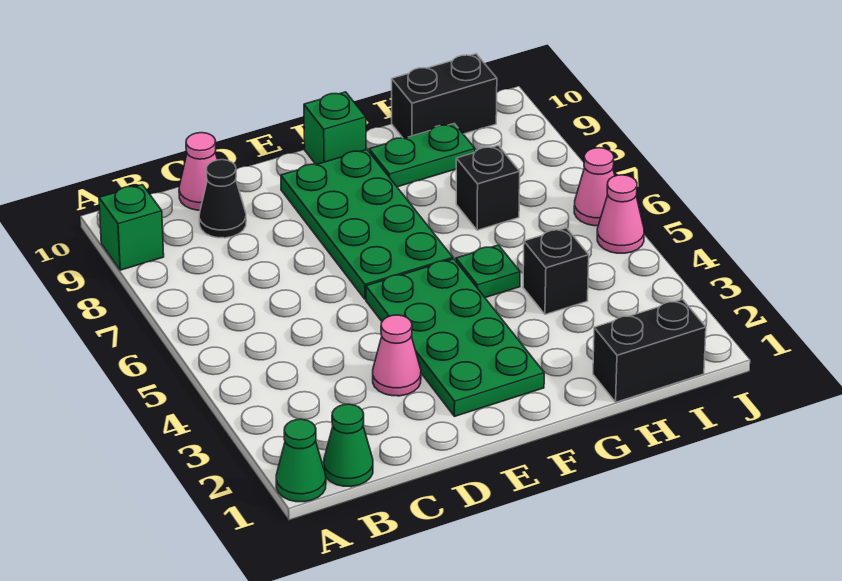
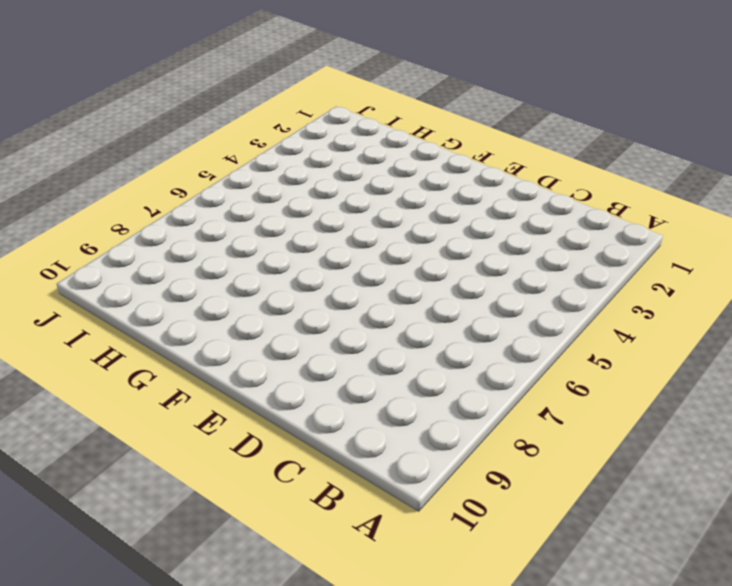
none -> green cone A1 level 1
none -> green brick A9 level 1
none -> green cone B1 level 1

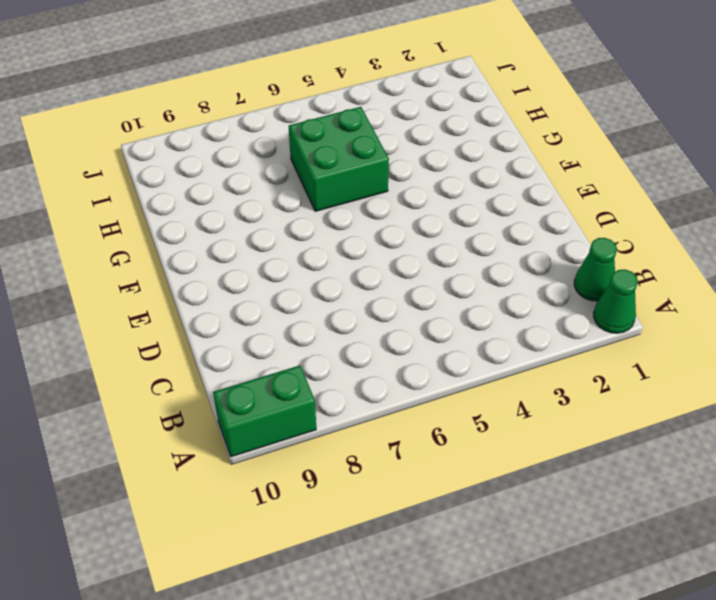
green brick A9:A10 level 1 -> green brick A9 level 1
green brick G5:H6 level 1 -> green plate G5 level 1
none -> black cone C9 level 1
none -> pink cone C10 level 1
none -> pink cone D3 level 1

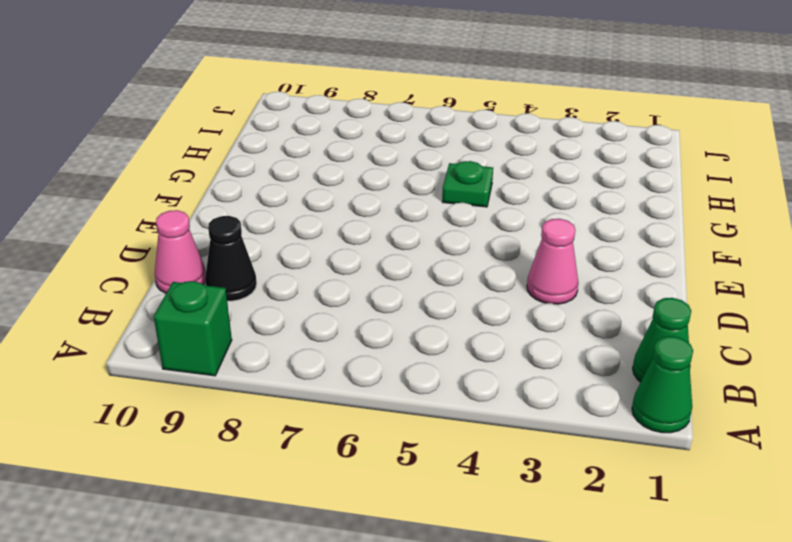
none -> green plate E2:F5 level 1
none -> green plate E6:F9 level 1
none -> green brick F10 level 1

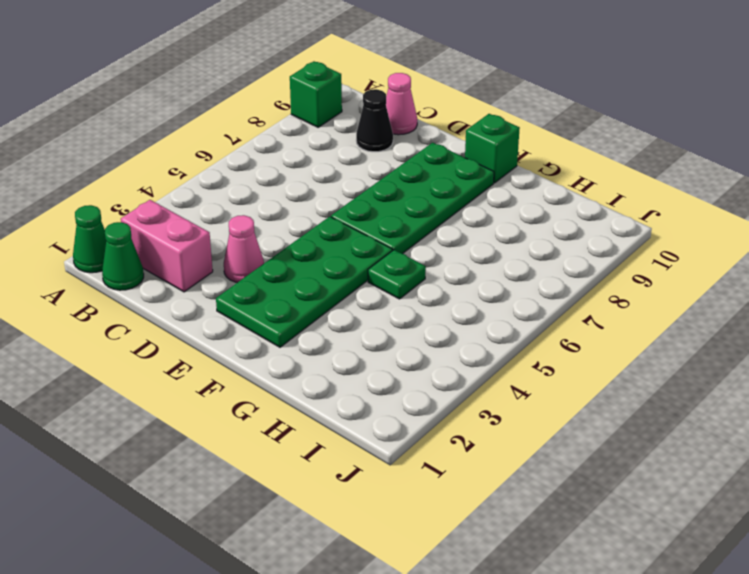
pink brick B2:C2 level 1 -> none
none -> green plate G9:H9 level 1
none -> black brick H1:I1 level 1
none -> black brick H4 level 1

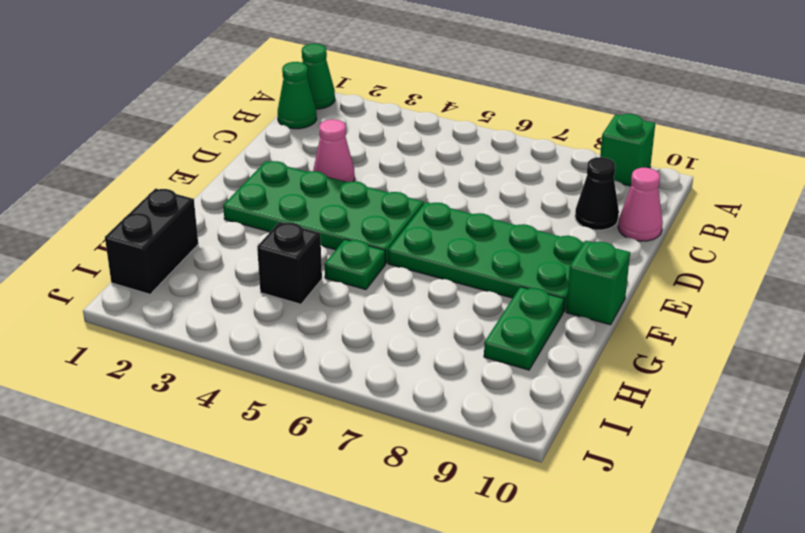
none -> black brick H7 level 1
none -> black brick H10:I10 level 1
none -> pink cone J5 level 1

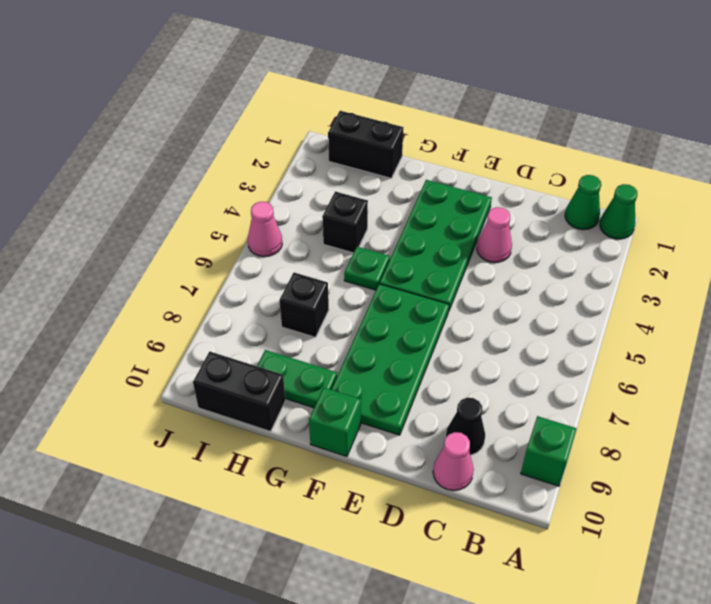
none -> pink cone J6 level 1

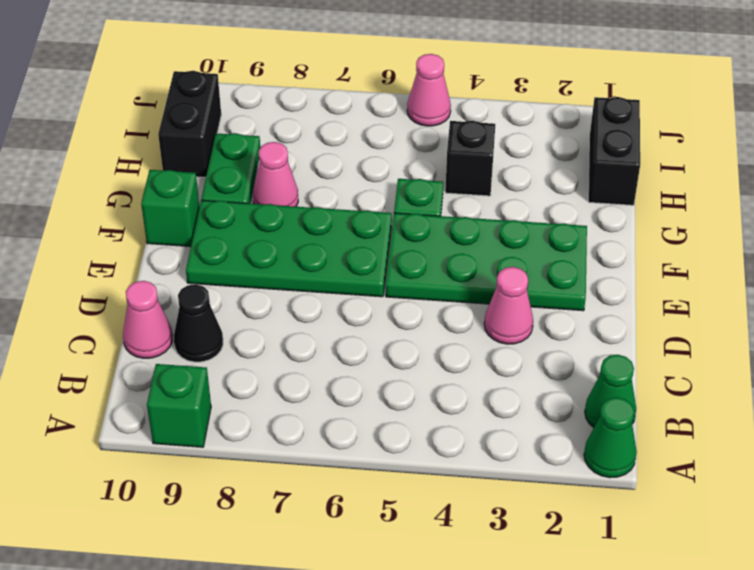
pink cone G8 level 1 -> pink cone J6 level 1
none -> black brick H7 level 1

